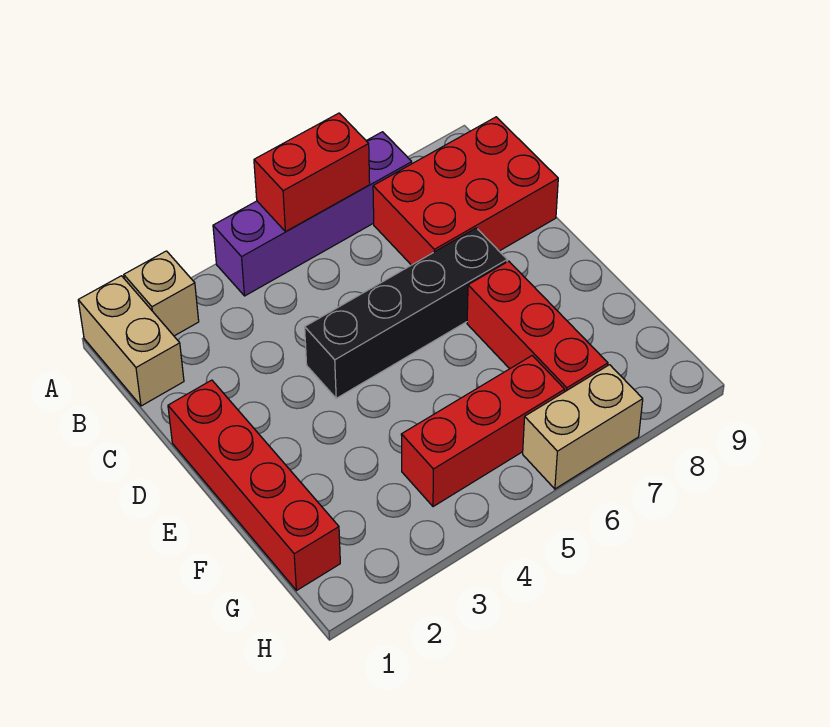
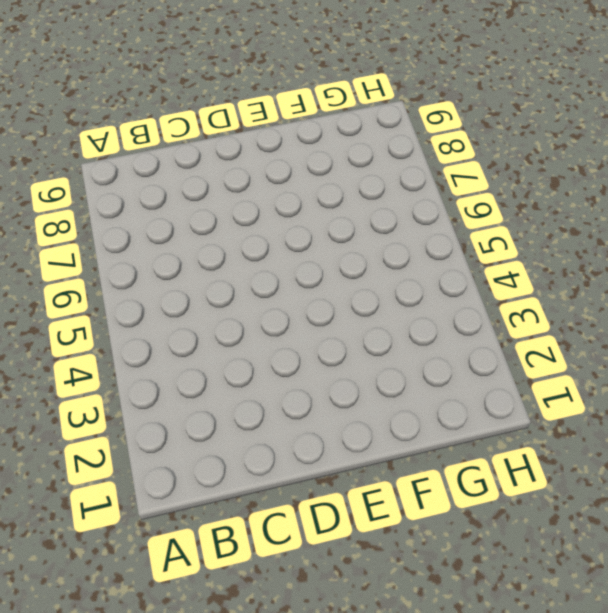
none -> tan brick A1:B1 level 1
none -> tan brick A2 level 1

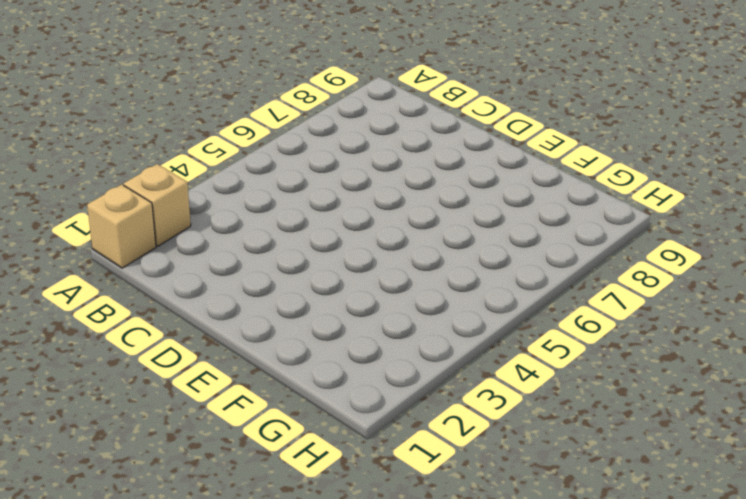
tan brick A1 level 1 -> tan brick A1:B1 level 1
none -> purple brick A4:A7 level 1
none -> red brick B7:C9 level 1

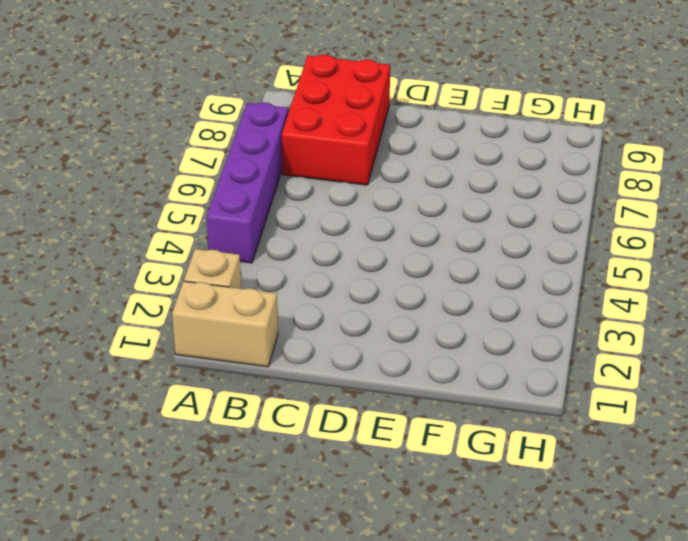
none -> red brick D1:G1 level 1
none -> black brick D4:D7 level 1

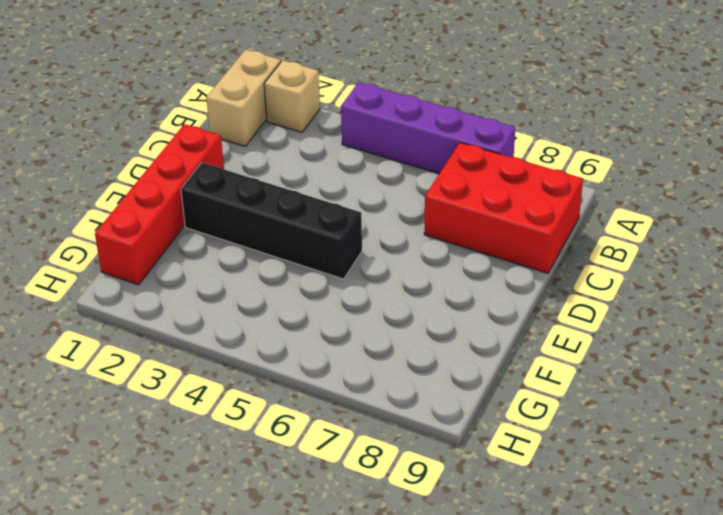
black brick E2:E5 level 1 -> black brick D4:D7 level 1
none -> red brick E7:G7 level 1
none -> red brick G4:G6 level 1

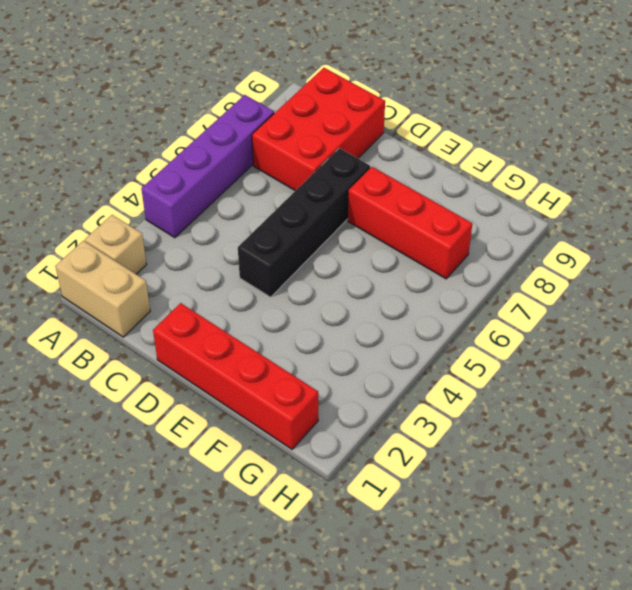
none -> red brick G4:G6 level 1
none -> tan brick H6:H7 level 1

